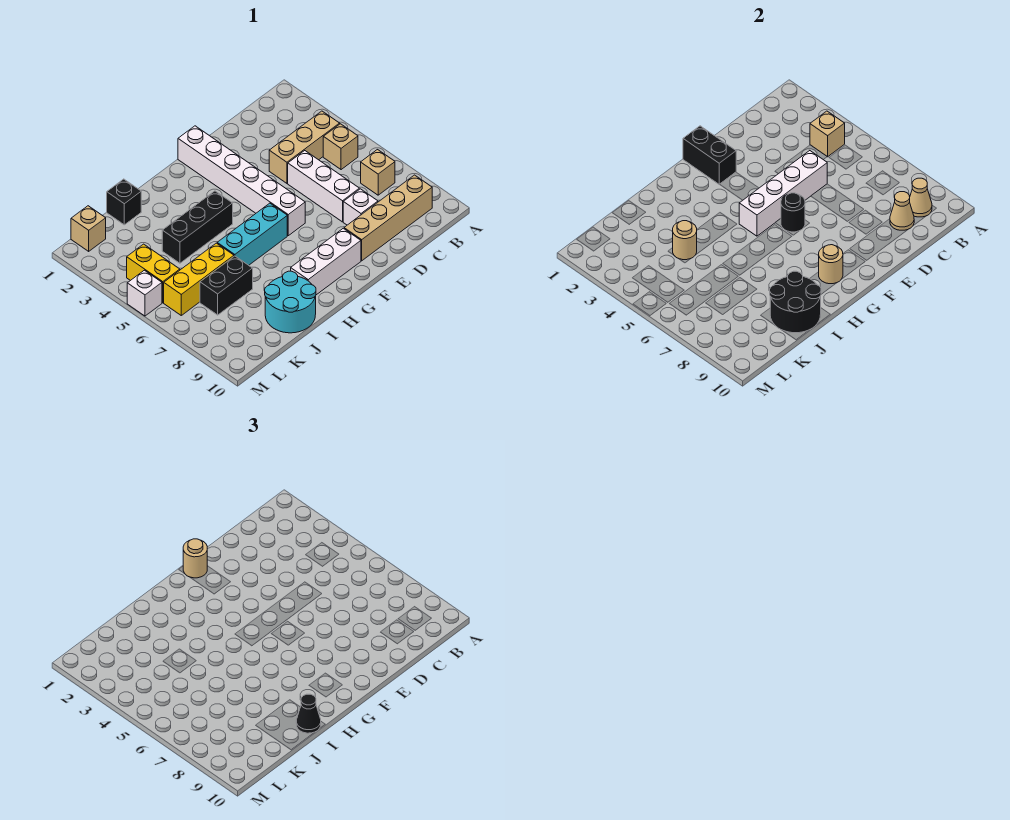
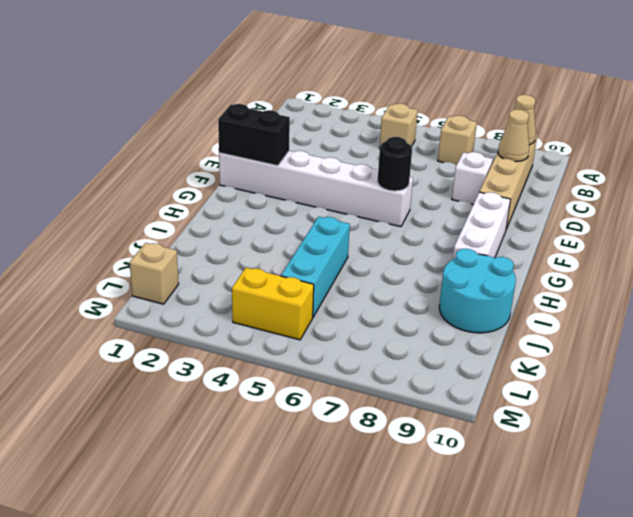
cyan brick I5:K5 level 1 -> cyan brick G6:I6 level 1
none -> tan brick B4:D4 level 1
none -> white brick D5:D7 level 1
none -> black brick H4:J4 level 1

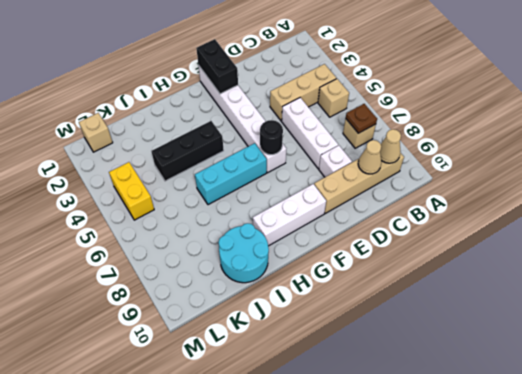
brown plate B7 level 2 -> none
none -> black brick J1 level 1
none -> yellow brick J6:L6 level 1
none -> black brick J7:K7 level 1

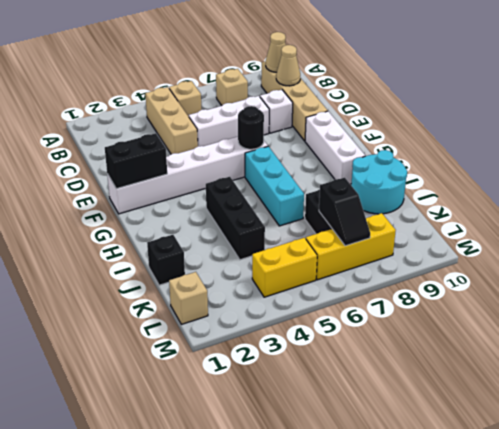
black slope K7:L7 level 2 top K -> none
yellow brick L6:L8 level 1 -> yellow brick J6:L6 level 1
none -> white brick M5 level 1
none -> tan brick B4 level 2
none -> white brick D5:G5 level 2

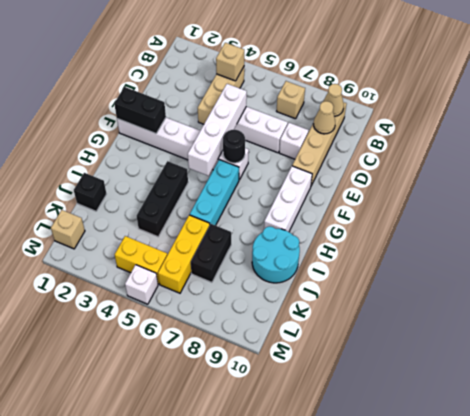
none -> tan brick B5 level 1
none -> tan round brick G9 level 2
none -> black round brick I9:J10 level 2

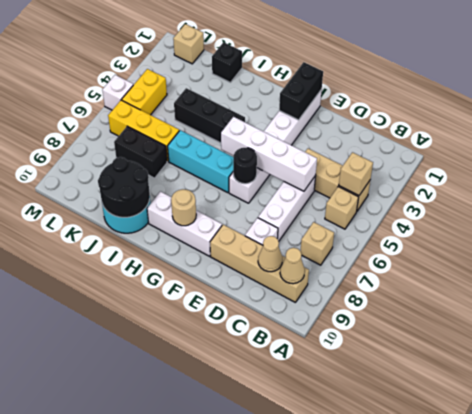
none -> tan round brick J4 level 2
none -> tan round brick F1 level 3
none -> black cone I10 level 3

